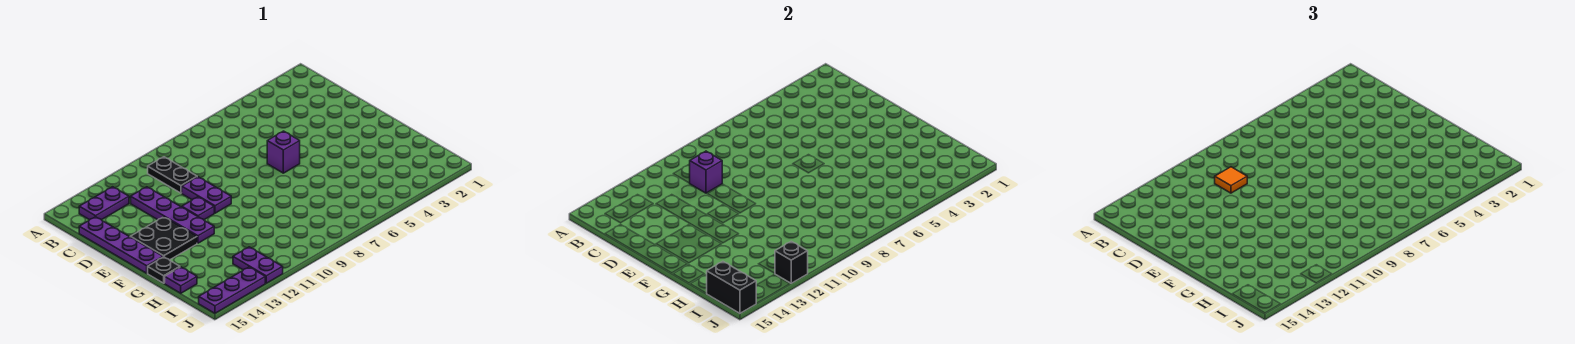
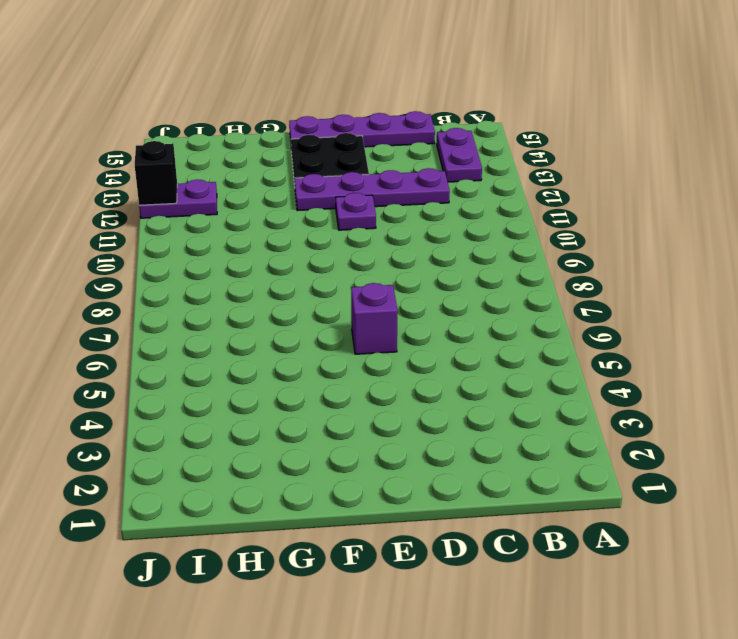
none -> black plate B10:C10 level 1
none -> purple plate D10:E10 level 1
none -> black plate G15 level 1

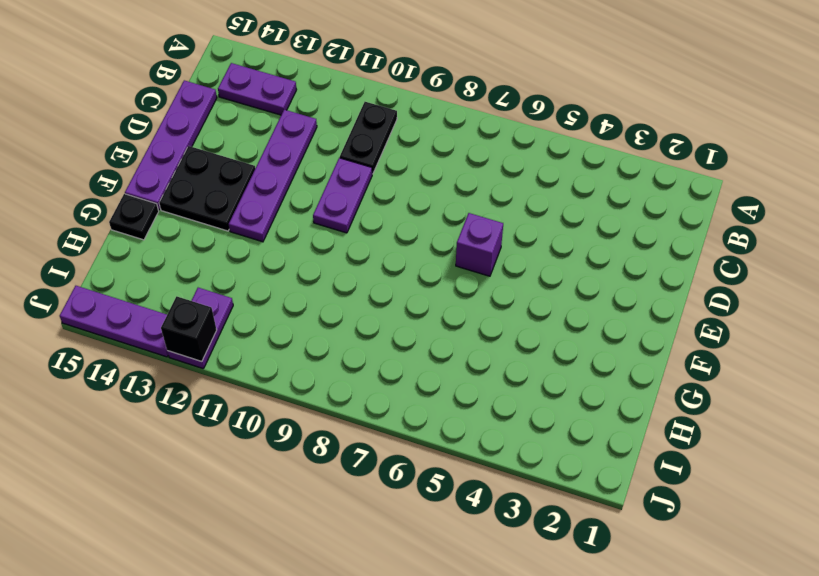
none -> purple plate E11 level 1
none -> purple plate H15 level 1
none -> purple brick C10 level 2

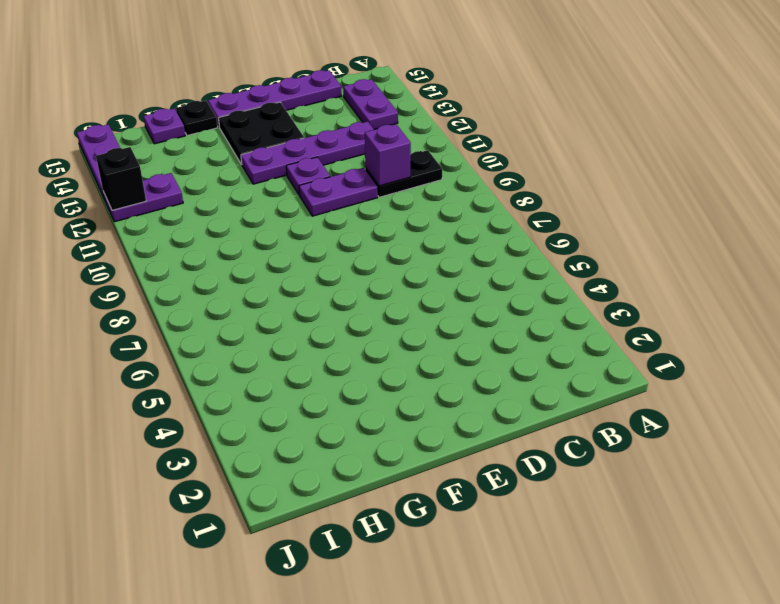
none -> purple brick E6 level 1
none -> black brick I15:J15 level 2
none -> orange tile C10 level 3

